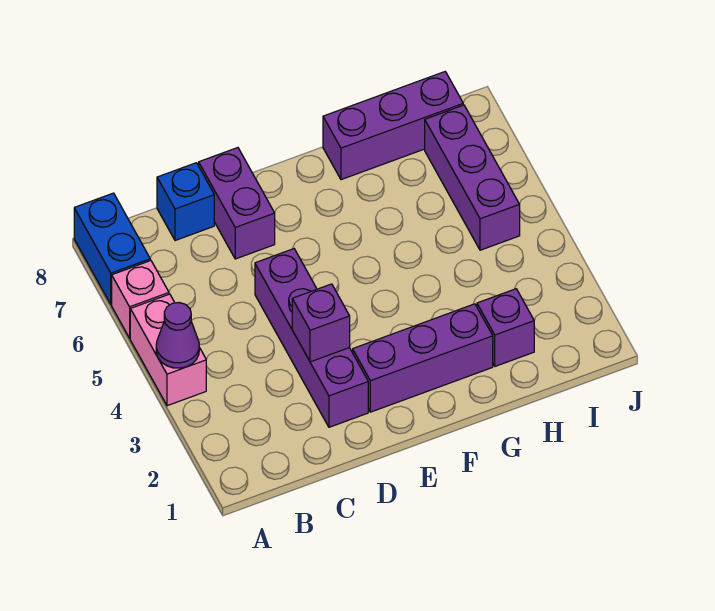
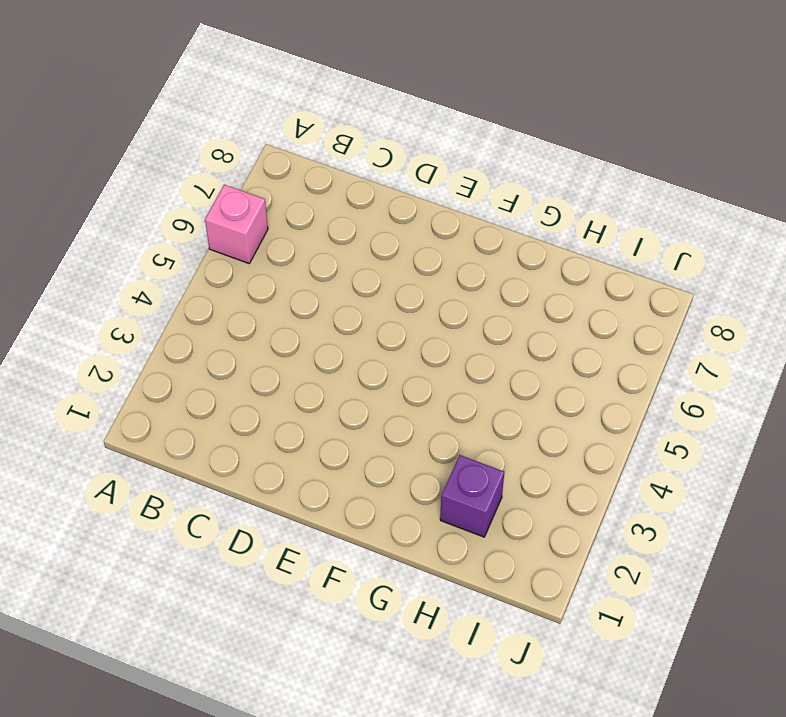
none -> pink brick A4:A5 level 1
none -> blue brick A7:A8 level 1
none -> blue brick C8 level 1

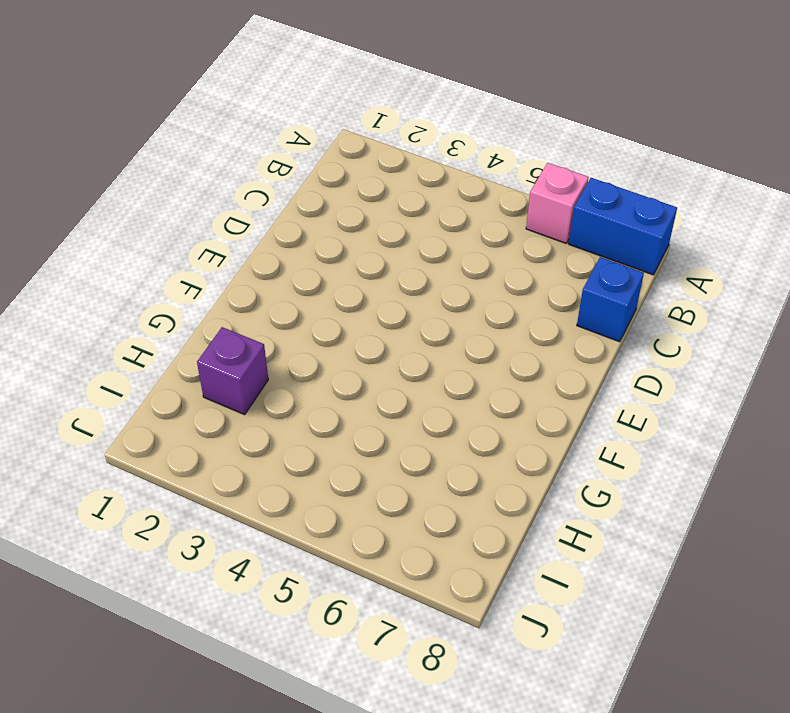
none -> pink brick A4:A5 level 1
none -> purple brick D2:D5 level 1
none -> purple brick D7:D8 level 1

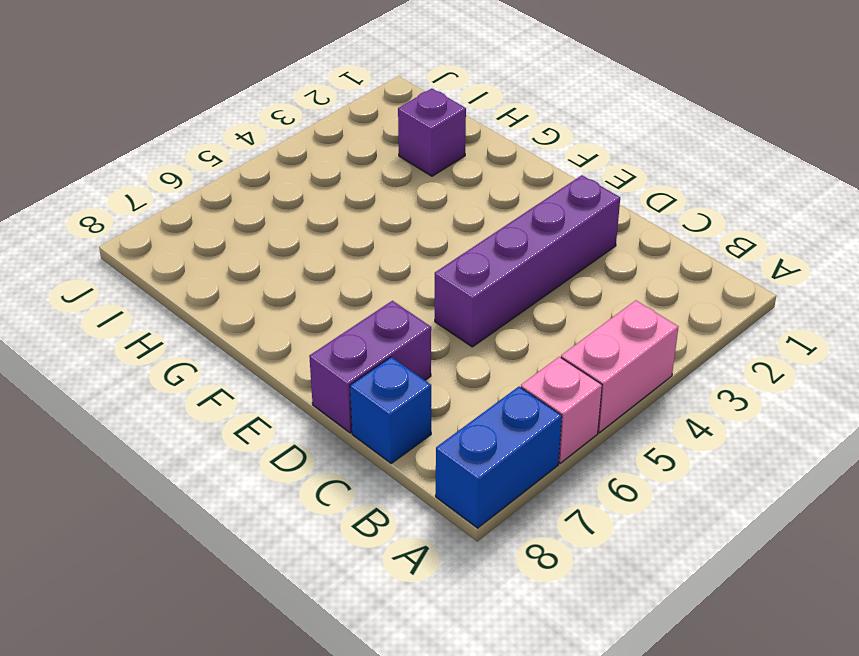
none -> purple brick E2:G2 level 1
none -> purple brick G8:I8 level 1
none -> purple brick I5:I7 level 1

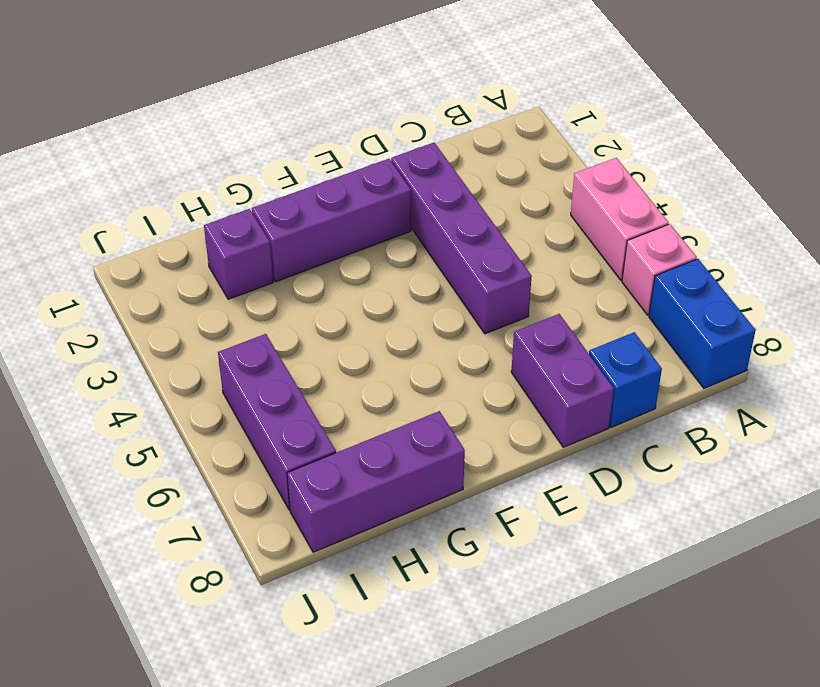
none -> purple cone A4 level 2
none -> purple brick D3 level 2

